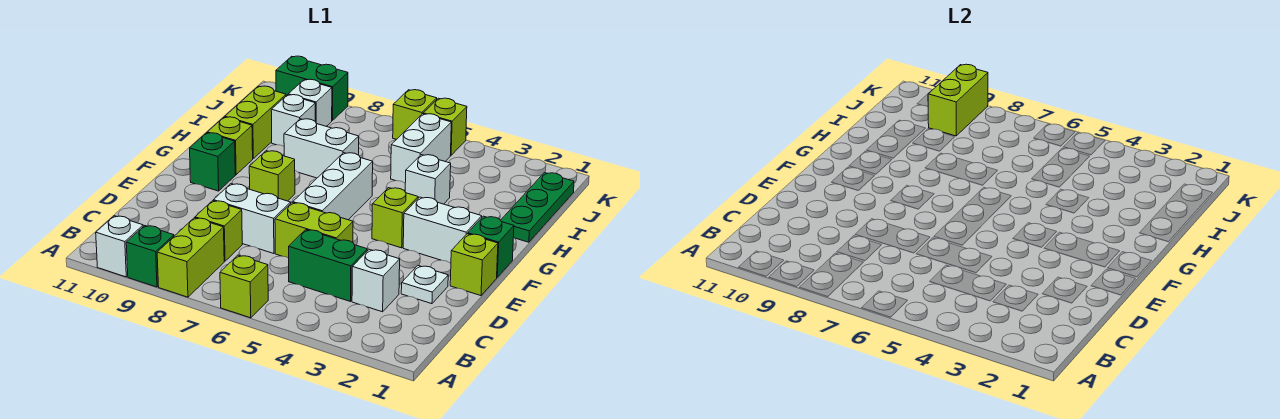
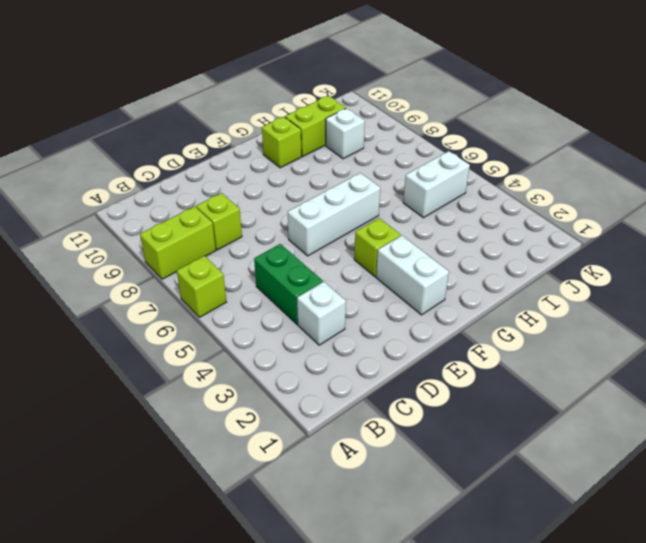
none -> green brick A9 level 1
none -> white brick A10 level 1
none -> white plate D2 level 1

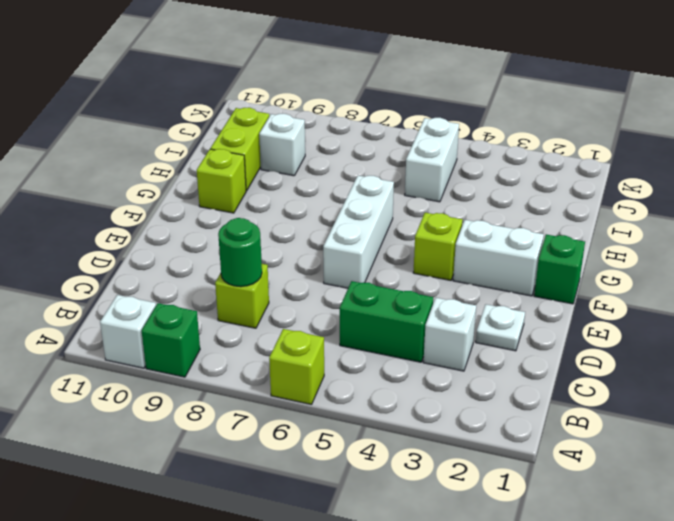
green round brick C8 level 2 -> none
none -> lime brick A8:B8 level 1
none -> lime brick D5:D6 level 1
none -> white brick D7:D8 level 1

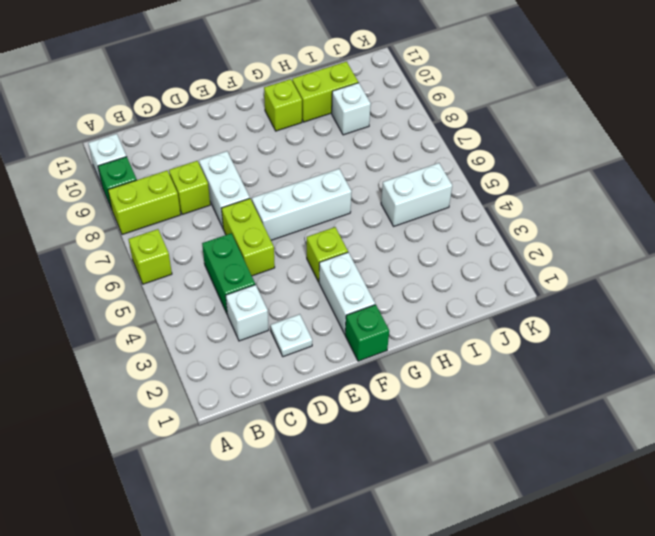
none -> lime brick E1 level 1
none -> lime brick F8 level 1
none -> green brick F10 level 1

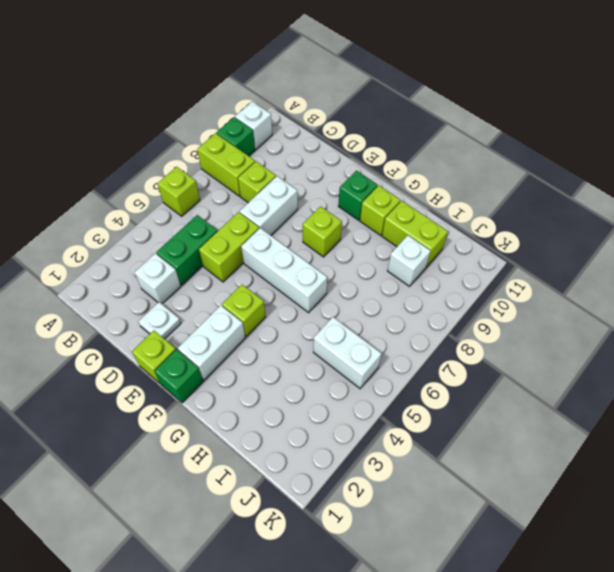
none -> green plate H1:J1 level 1
none -> white brick H4 level 1
none -> white brick H7:H8 level 1

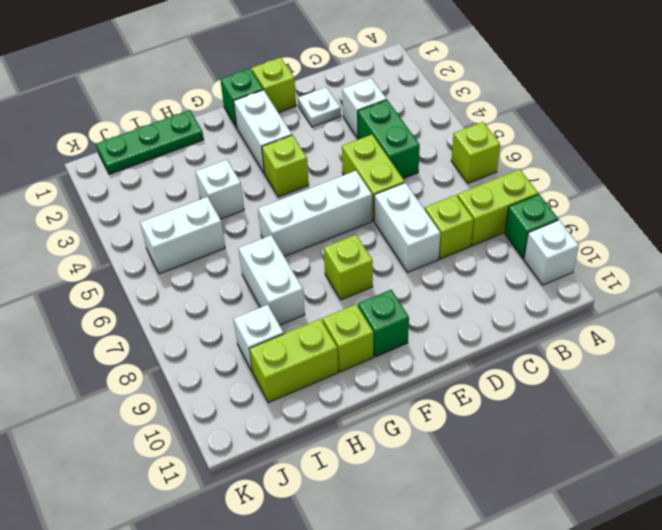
none -> white brick J9 level 1
none -> lime brick K5 level 1
none -> lime brick K6 level 1

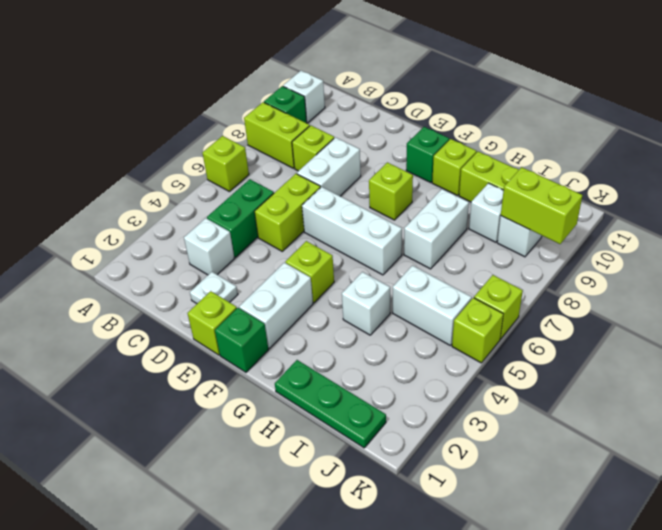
none -> green brick K9:K10 level 1

